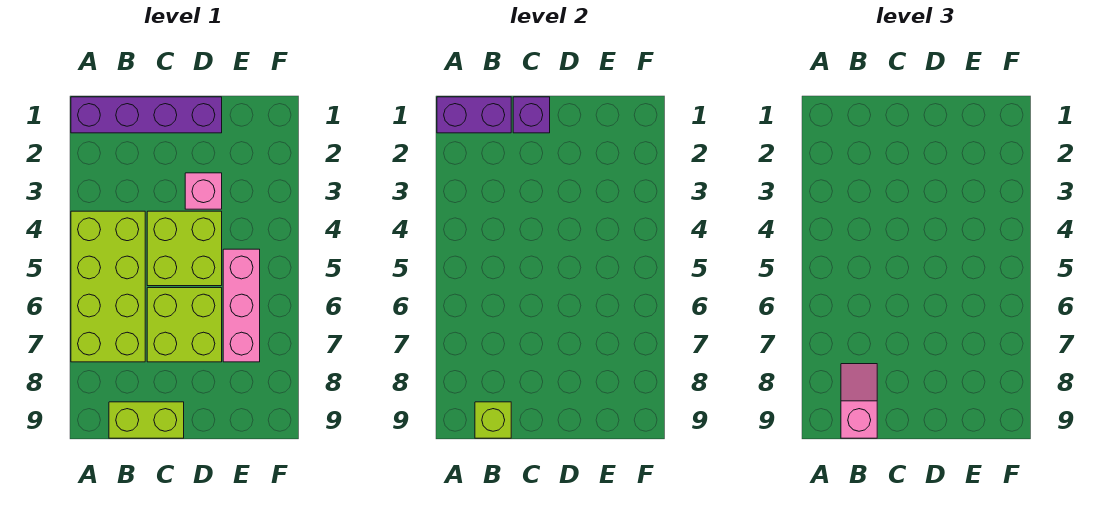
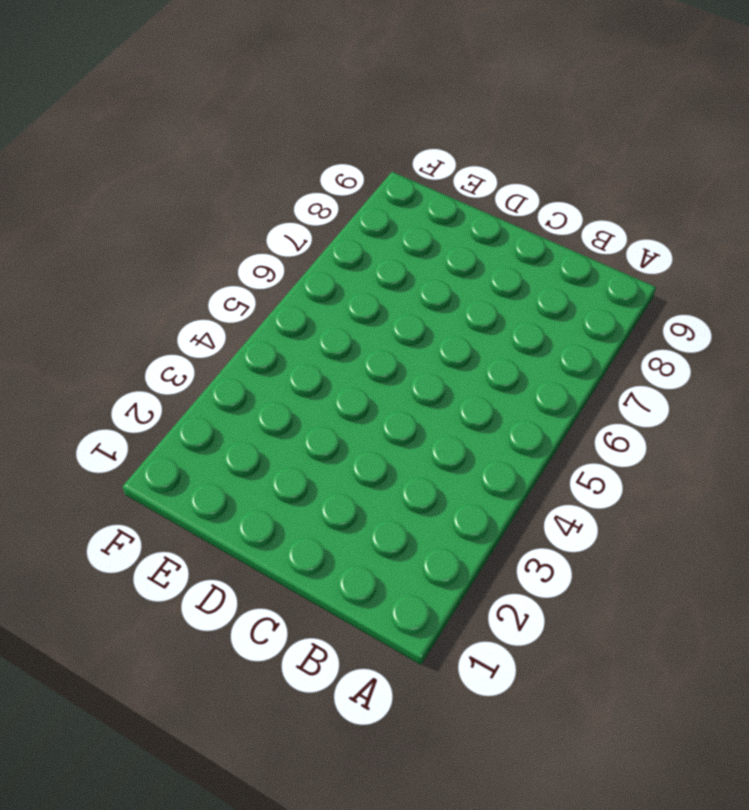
none -> purple brick A1:D1 level 1
none -> lime brick A4:B7 level 1

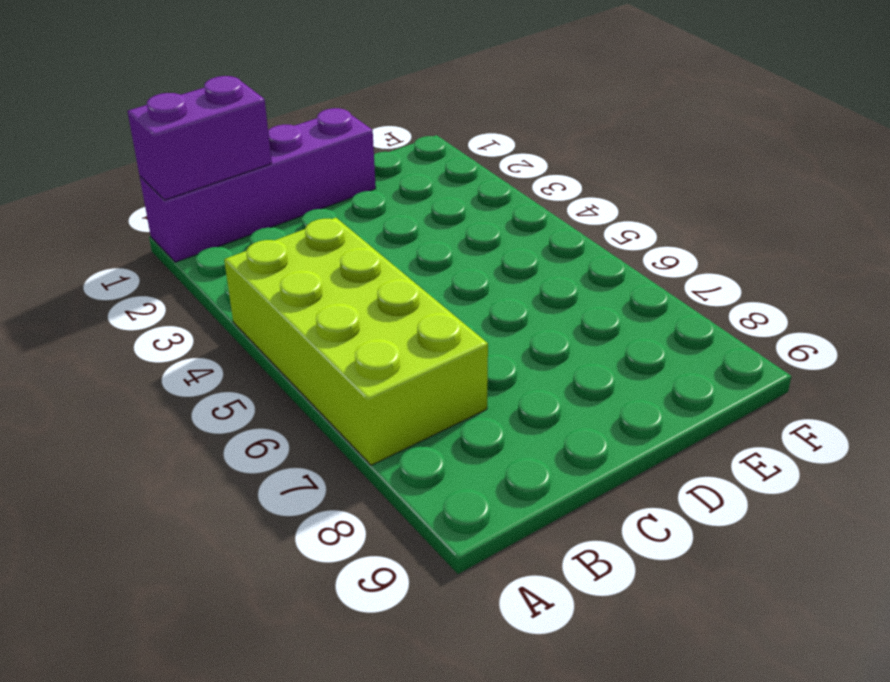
none -> lime brick B9:C9 level 1
none -> lime brick C4:D5 level 1

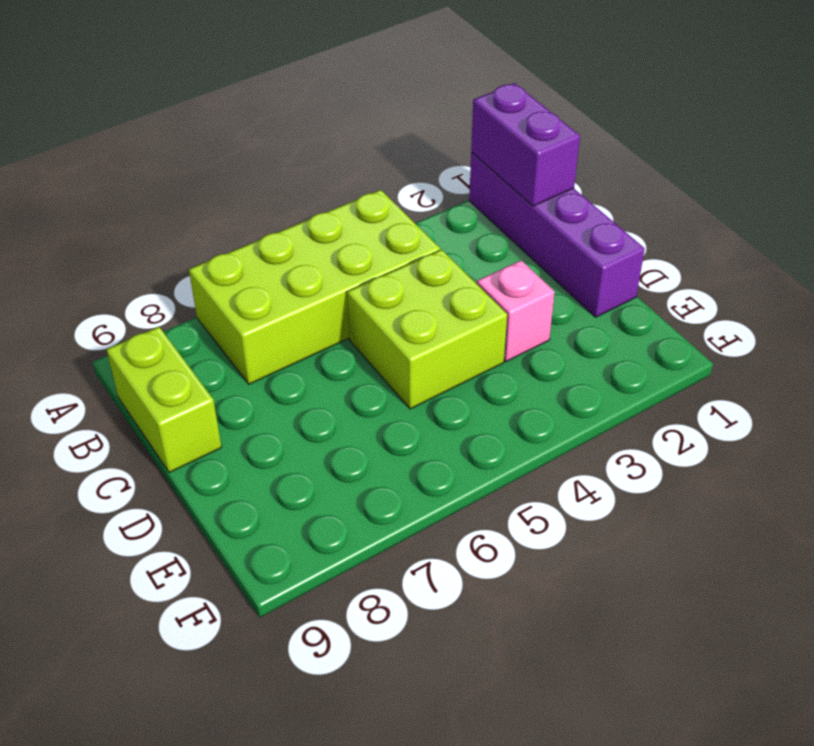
none -> lime brick C6:D7 level 1
none -> pink brick E5:E7 level 1

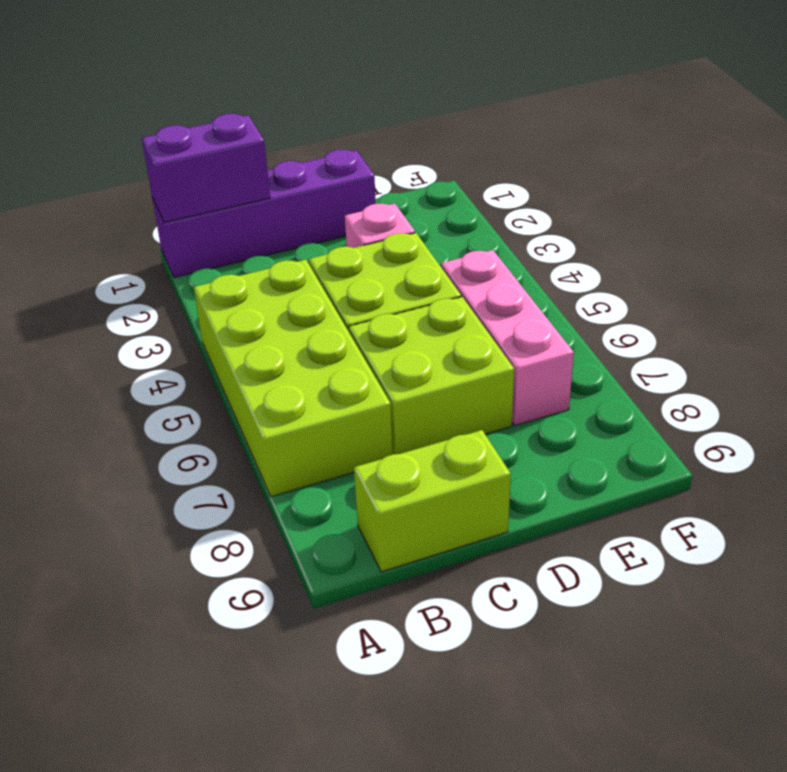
none -> lime brick B9 level 2
none -> purple brick C1 level 2

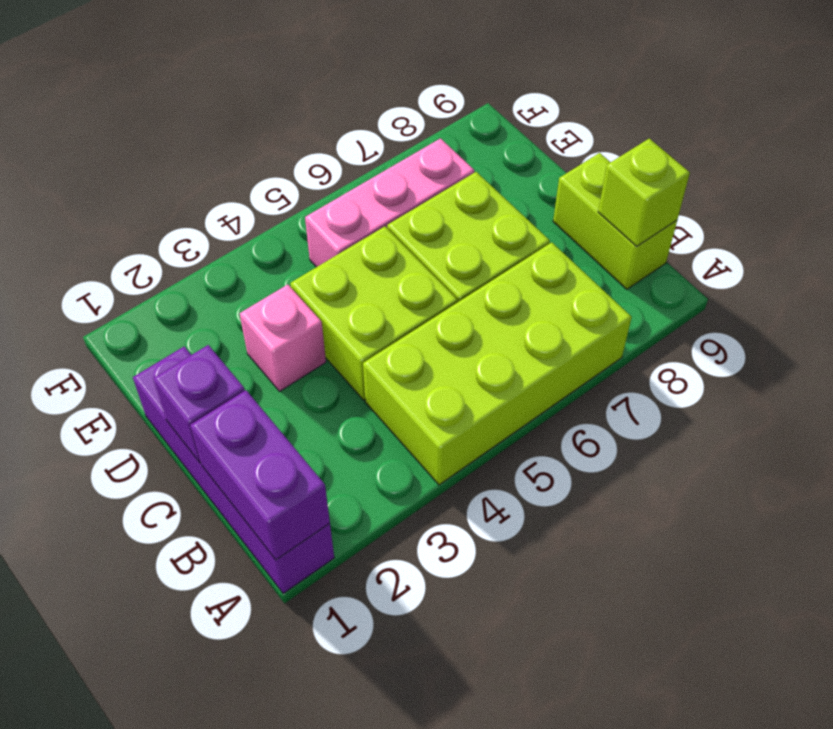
none -> pink slope B8:B9 level 3 top 9

